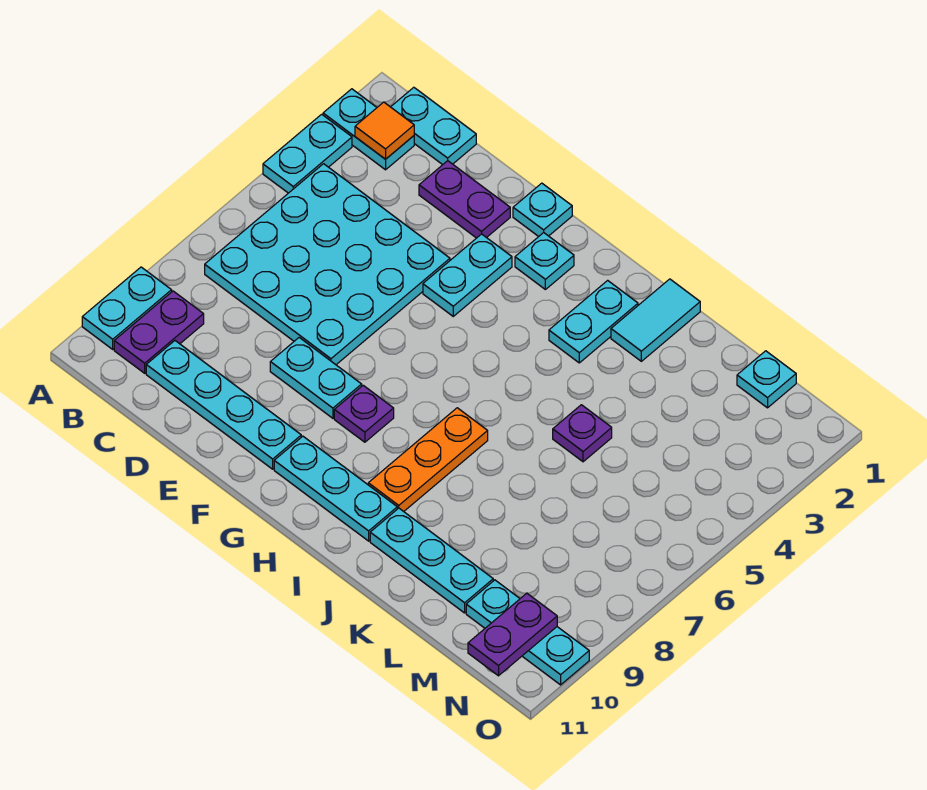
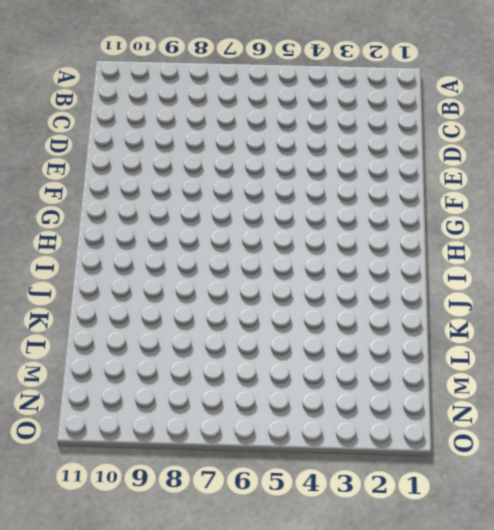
none -> cyan plate A2:B2 level 1
none -> cyan plate A3:A4 level 1
none -> cyan plate A9:A10 level 1

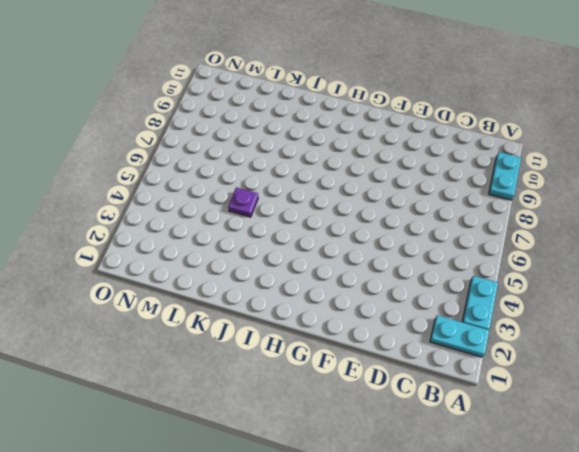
none -> cyan plate B1:C1 level 1
none -> cyan plate B4:E7 level 1
none -> purple plate B9:B10 level 1

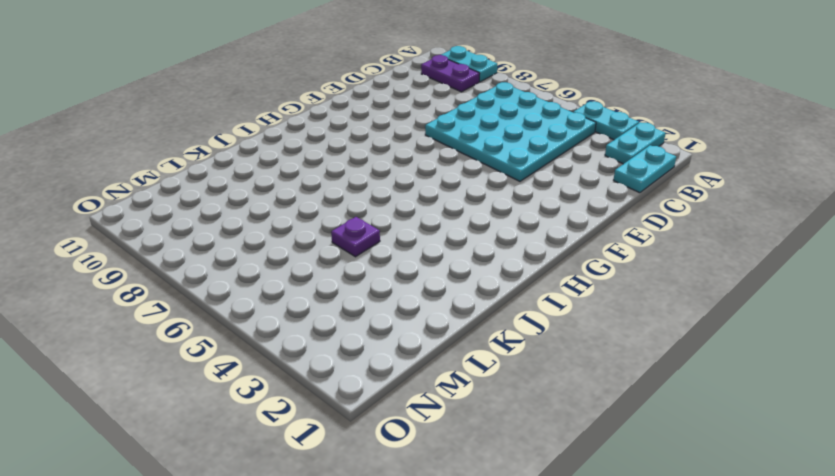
none -> cyan plate C10:F10 level 1
none -> purple plate D2:E2 level 1
none -> cyan plate E8:F8 level 1

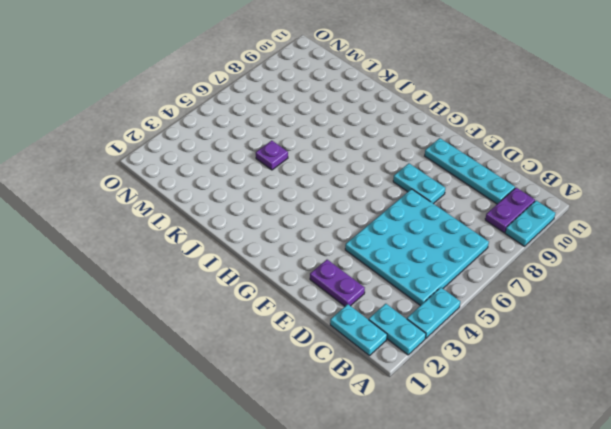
none -> cyan plate F1 level 1
none -> cyan plate F3:F4 level 1
none -> cyan plate G2 level 1

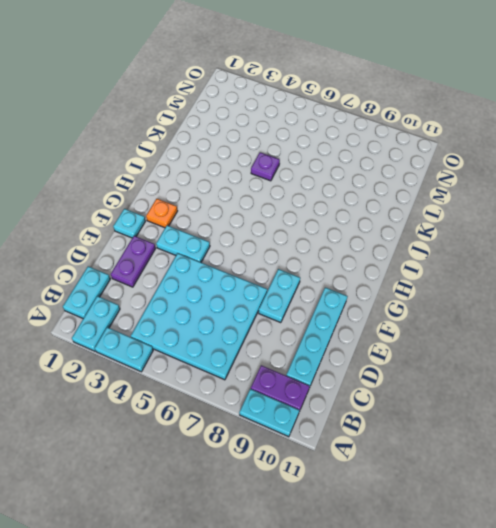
orange plate G2 level 1 -> cyan plate G2 level 1
none -> purple plate G8 level 1
none -> cyan plate G10:I10 level 1
none -> cyan plate I2:I3 level 1

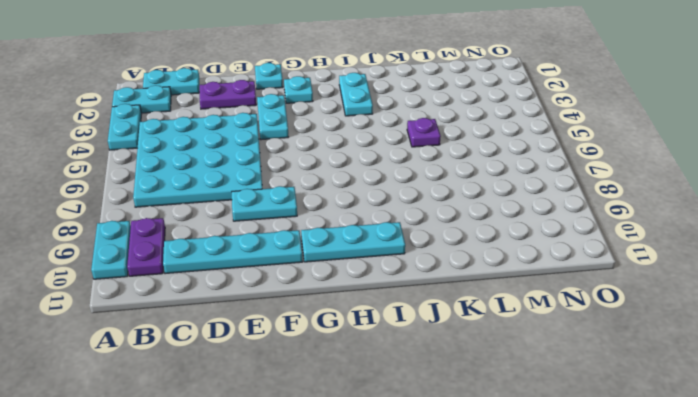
none -> purple plate G8 level 1
none -> orange plate I7:I9 level 1
none -> cyan tile J1:J2 level 1

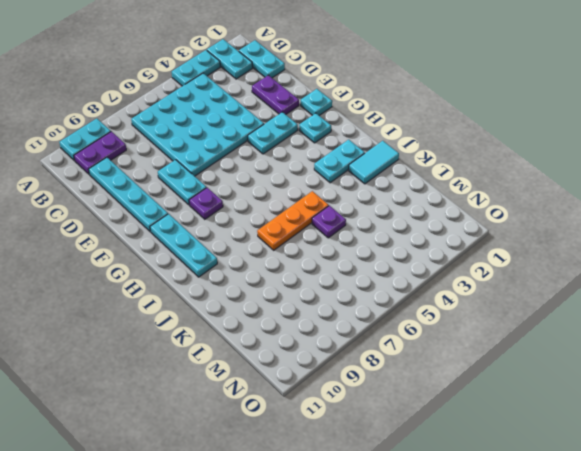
orange plate J5:J7 level 1 -> orange plate I7:I9 level 1
none -> cyan plate J10:L10 level 1
none -> cyan plate M1 level 1
none -> cyan plate M10:O10 level 1

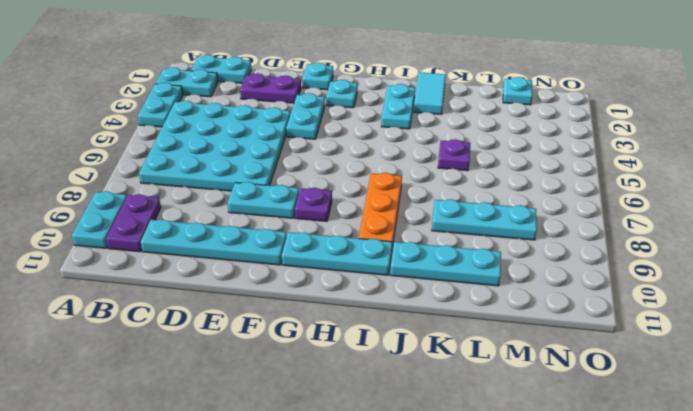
cyan plate K8:M8 level 1 -> cyan plate M10:O10 level 1
none -> orange tile B2 level 2
none -> purple plate N10:N11 level 2

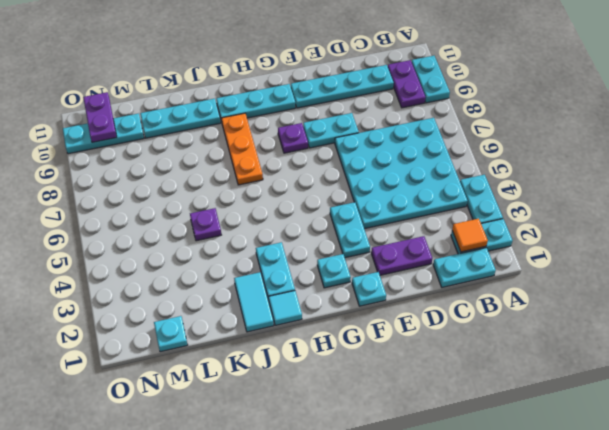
cyan tile I1 level 1 -> none

